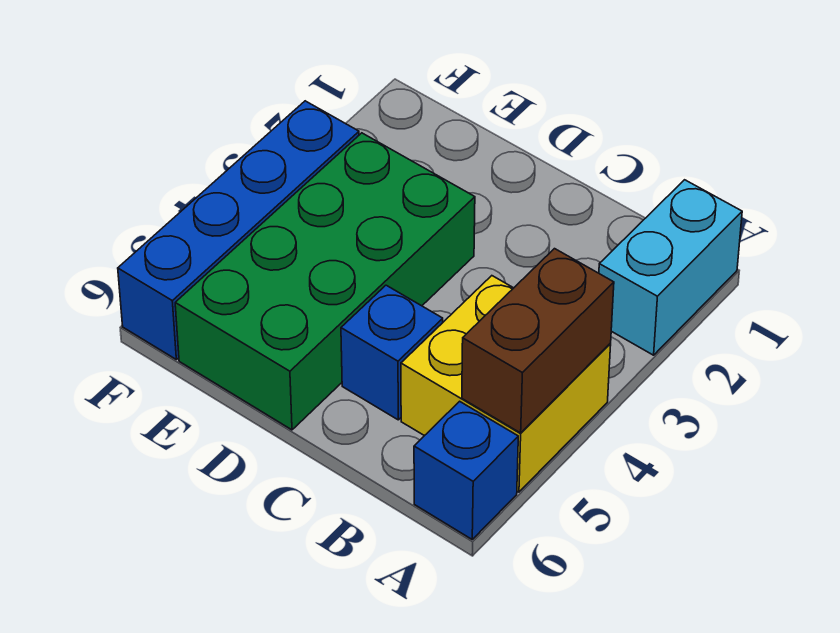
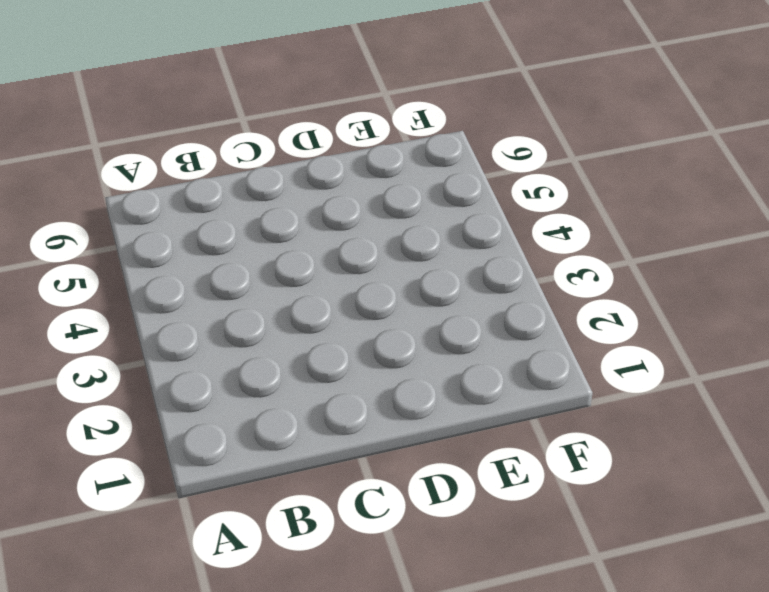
none -> cyan brick A1:A2 level 1
none -> yellow brick A4:B5 level 1

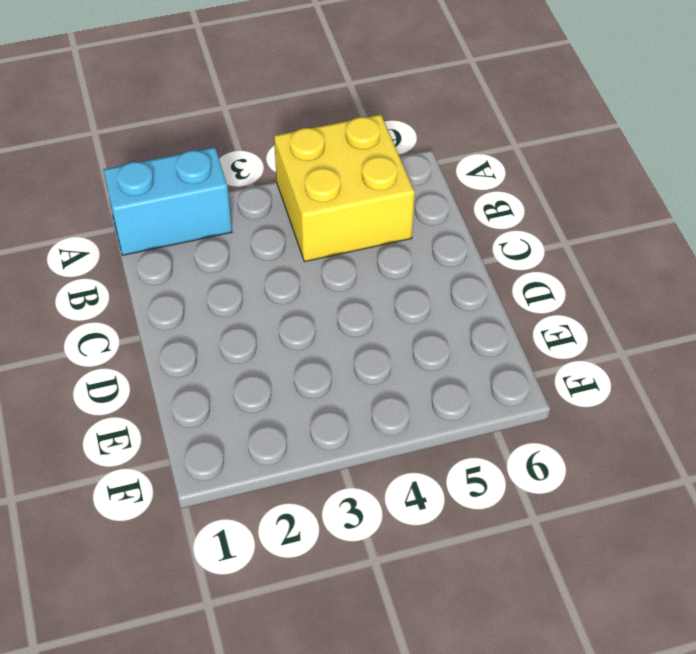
none -> blue brick A6 level 1
none -> blue brick C5 level 1

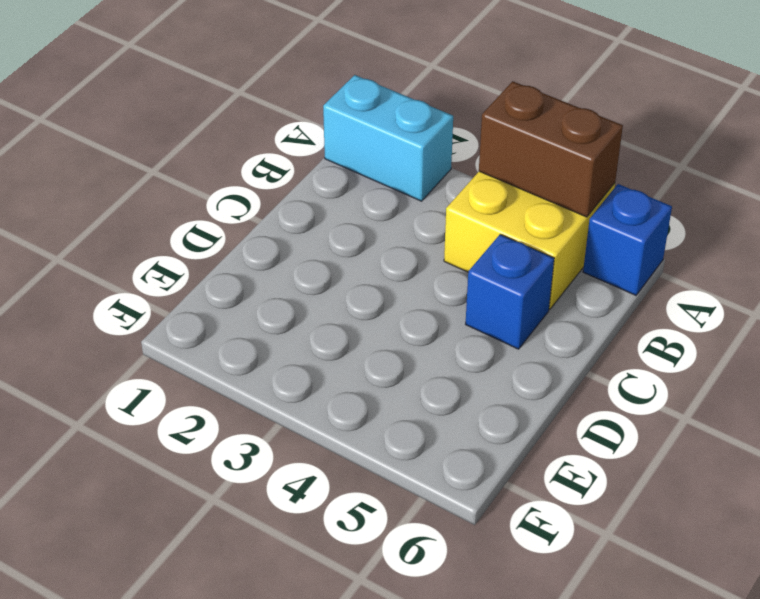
none -> green brick D3:E6 level 1
none -> blue brick F3:F6 level 1

